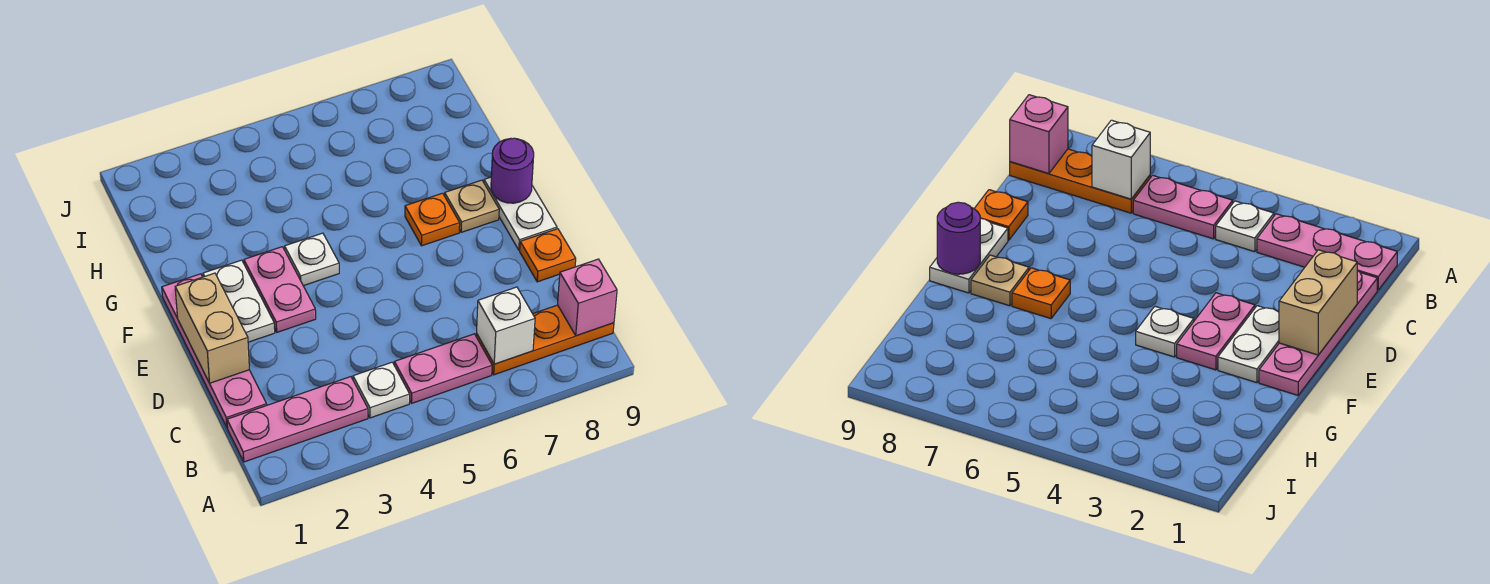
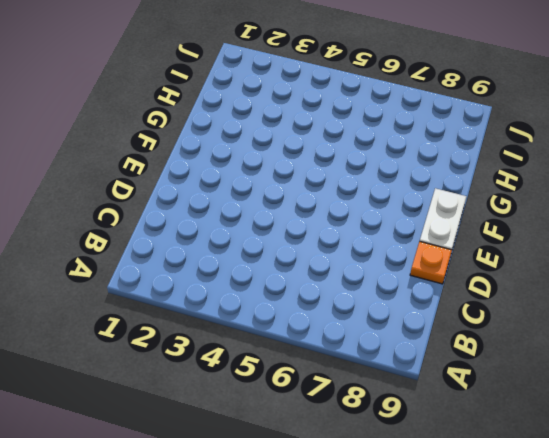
none -> pink plate B1:B3 level 1
none -> white plate B4 level 1
none -> pink plate B5:B6 level 1

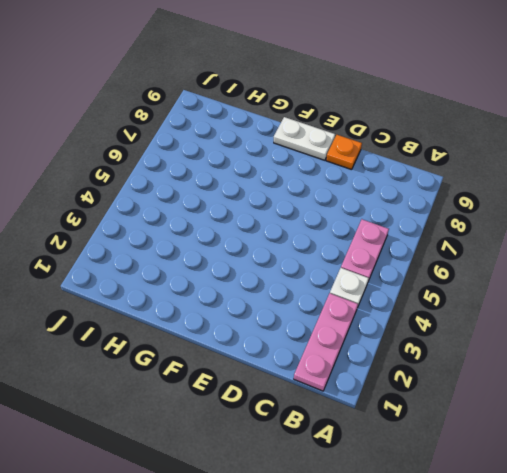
none -> orange plate B7:B9 level 1
none -> pink plate C1:F1 level 1
none -> white plate E2:F2 level 1

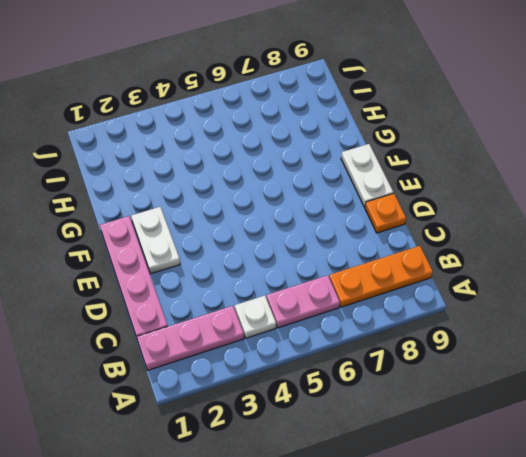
none -> pink plate E3:F3 level 1
none -> white plate F4 level 1
none -> orange plate F7 level 1

